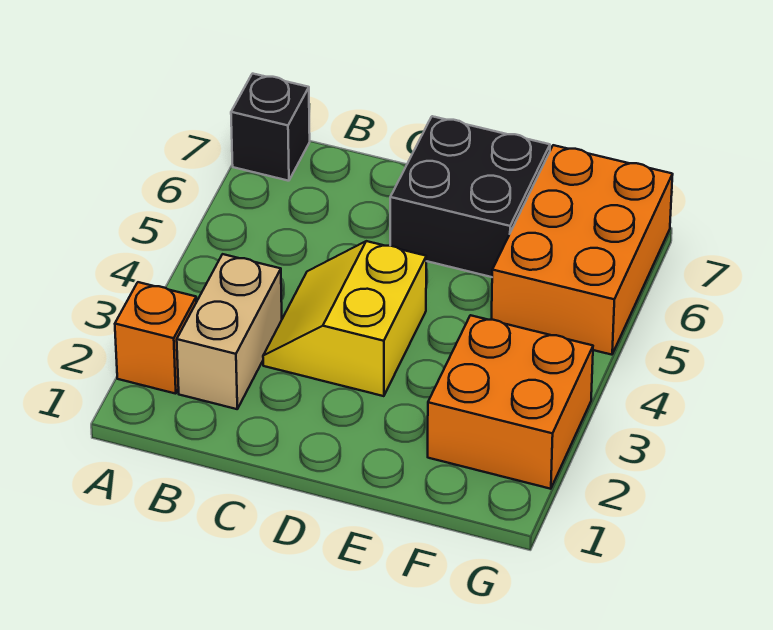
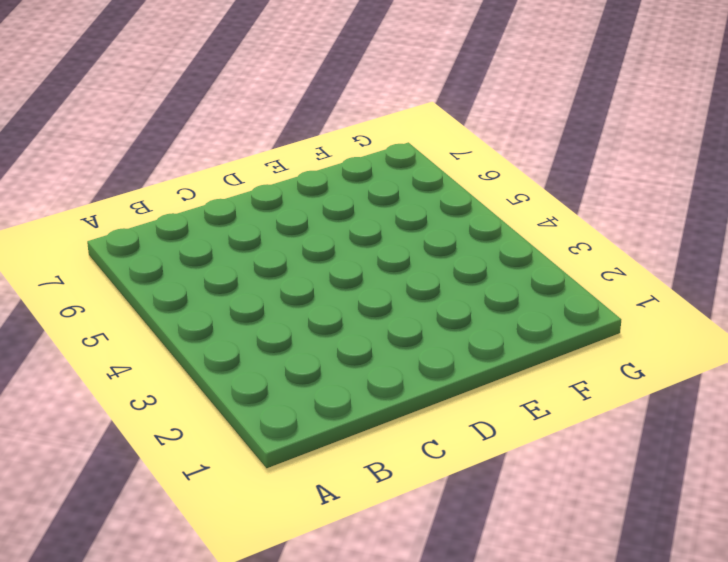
none -> orange brick A2 level 1
none -> black brick A7 level 1

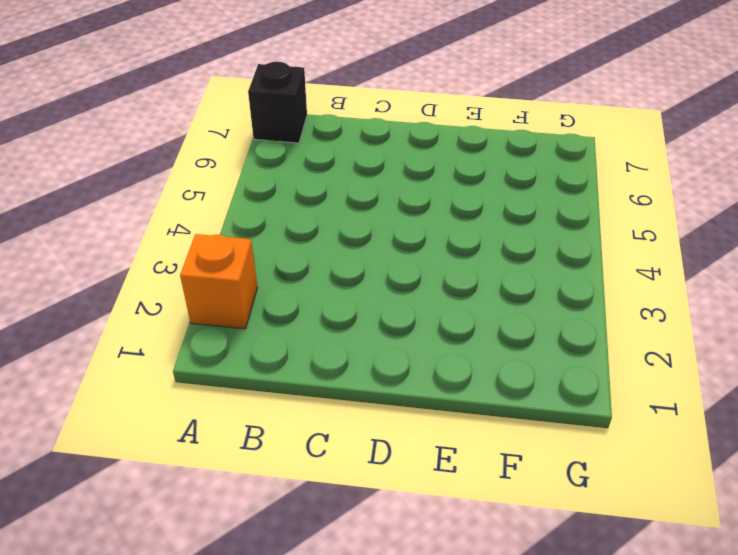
none -> tan brick B2:B3 level 1
none -> yellow slope C3:D4 level 1 top D

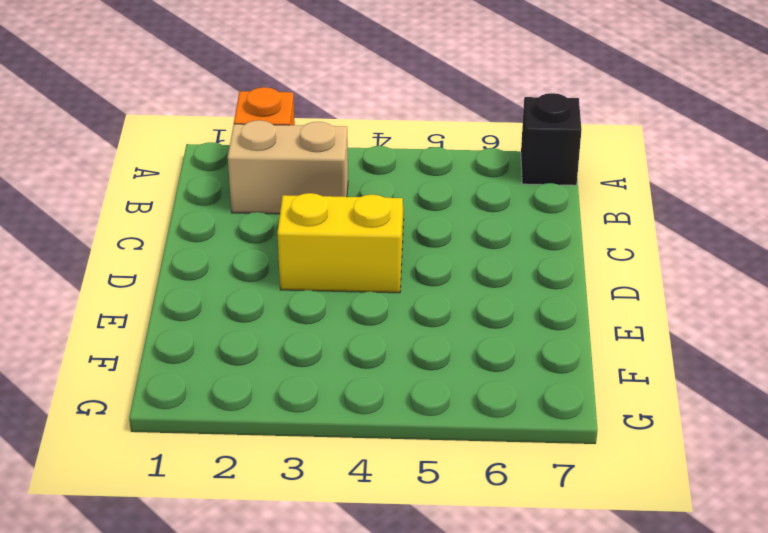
none -> black brick D6:E7 level 1
none -> orange brick F2:G3 level 1

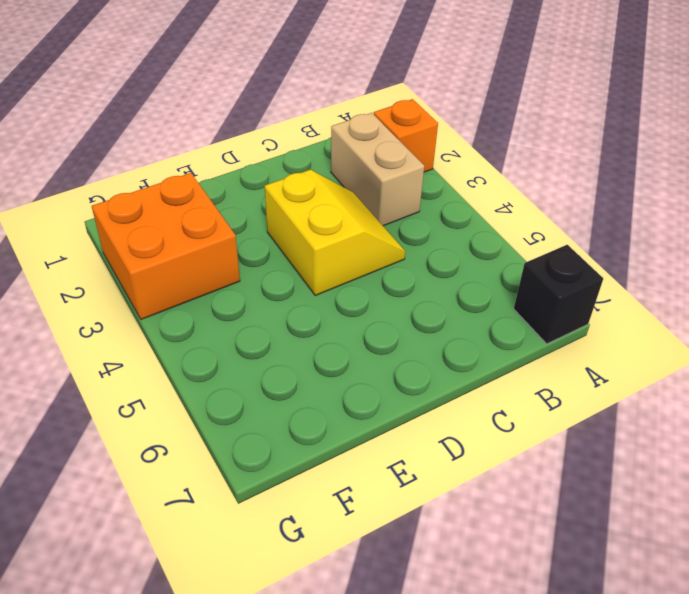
none -> black brick D6:E7 level 1
none -> orange brick F5:G7 level 1

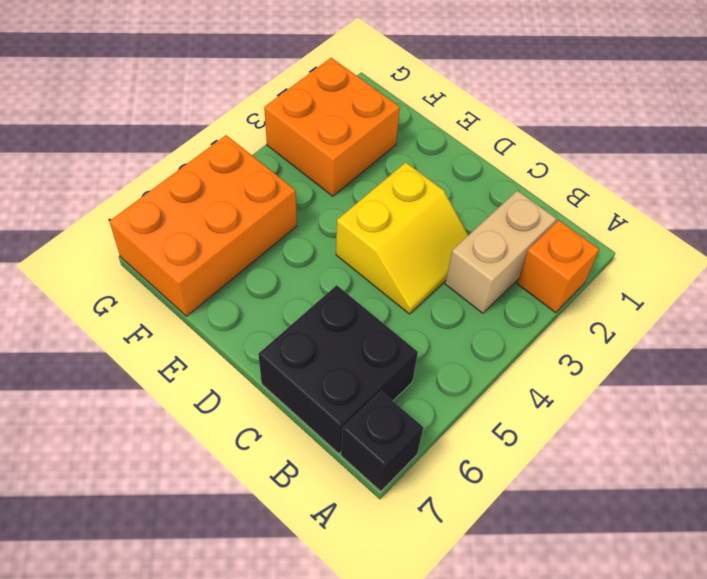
black brick B6:C7 level 1 -> black brick D6:E7 level 1

